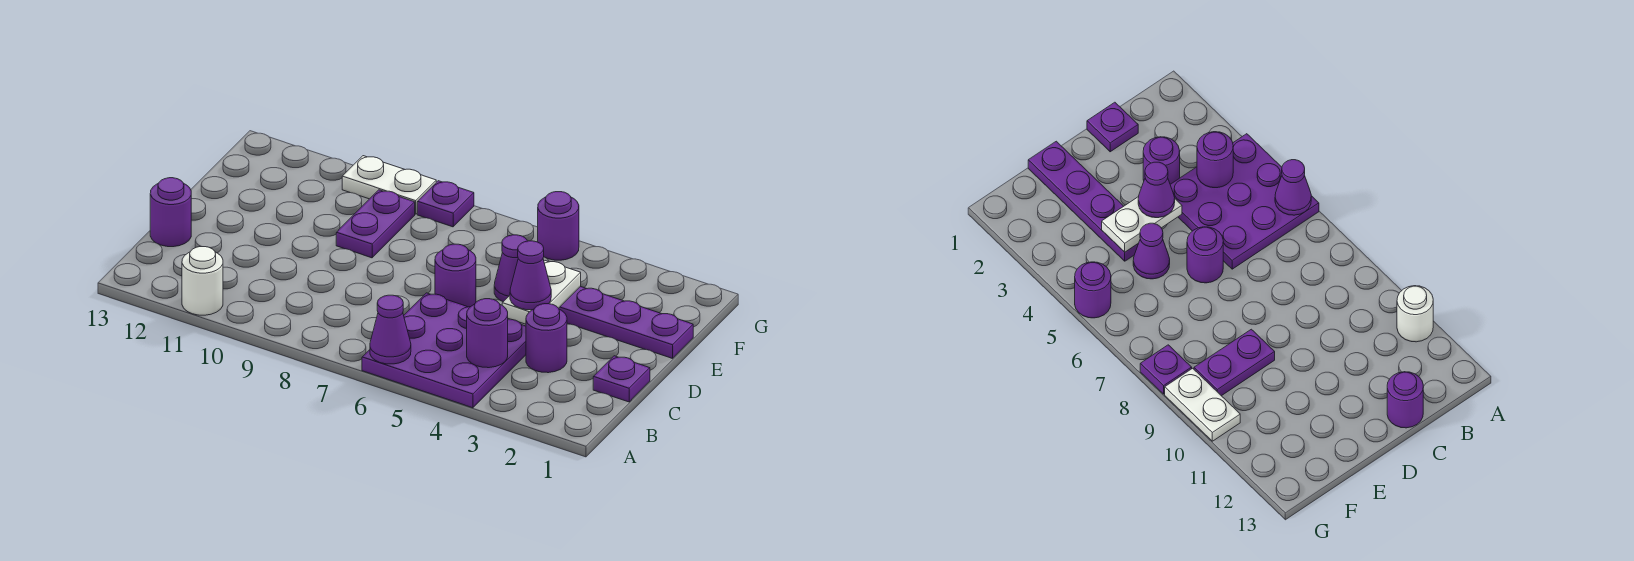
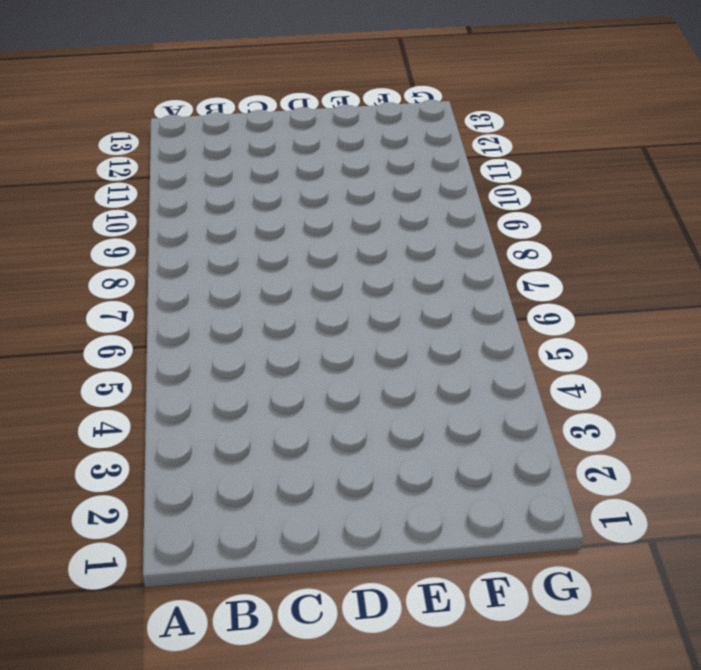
none -> purple plate A4:C6 level 1
none -> white round brick A11 level 1
none -> purple plate C1 level 1

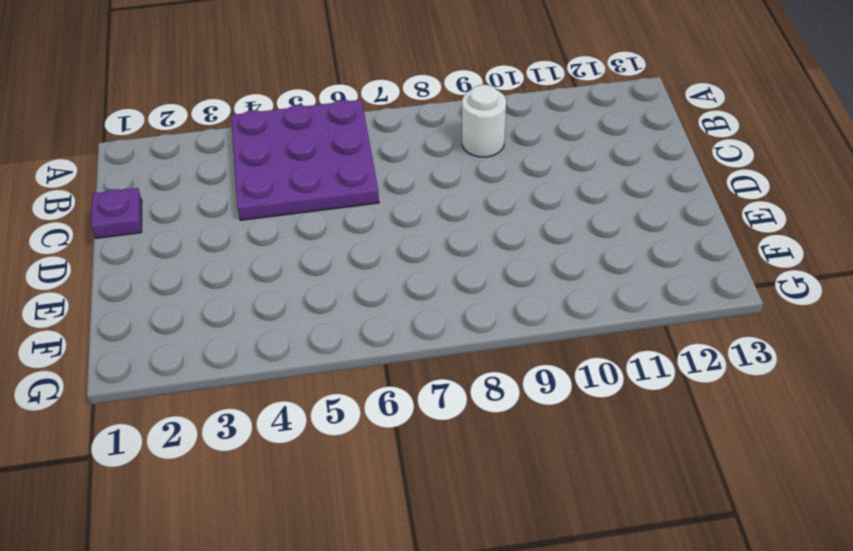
white round brick B9 level 1 -> white round brick A11 level 1
none -> purple round brick C3 level 1
none -> purple round brick C13 level 1
none -> purple round brick D6 level 1

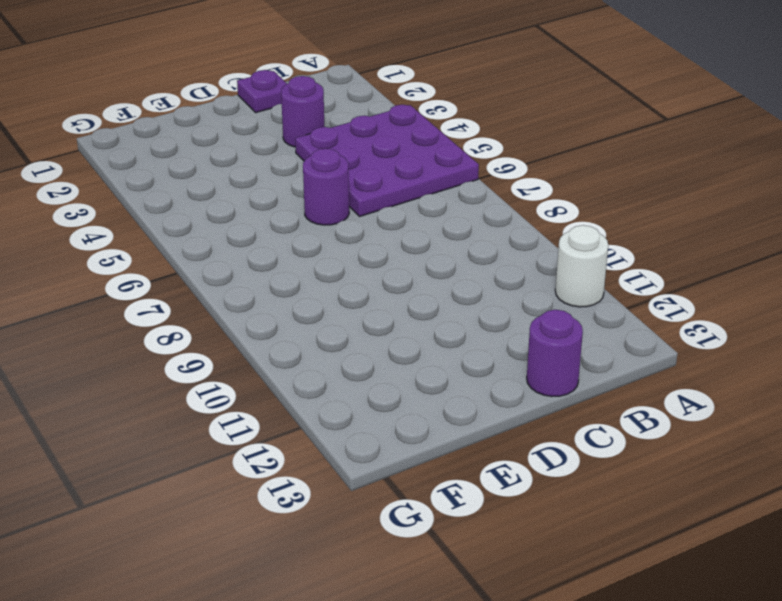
none -> purple plate E1:E4 level 1
none -> purple cone E5 level 1
none -> purple plate E9:F9 level 1

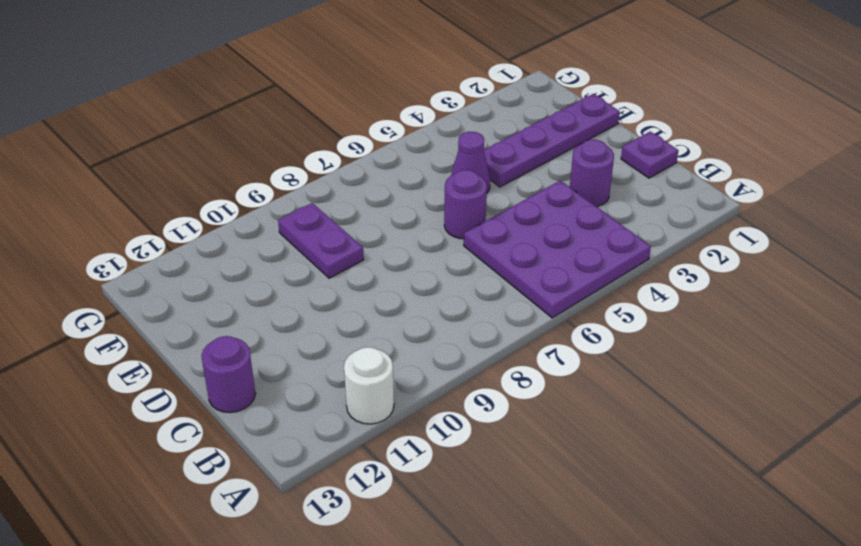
none -> purple round brick G5 level 1
none -> purple plate G8 level 1
none -> white plate G9:G10 level 1

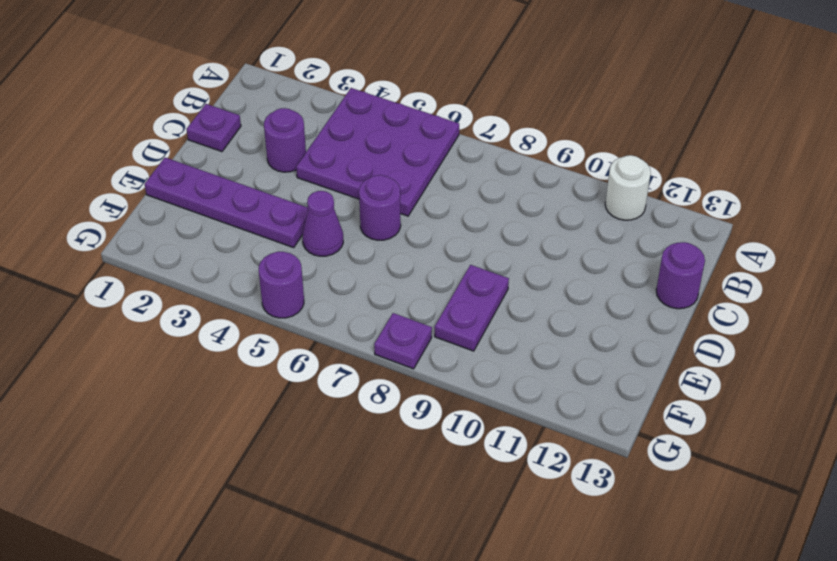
none -> white plate G9:G10 level 1
none -> purple cone A6 level 2
none -> purple round brick B4 level 2

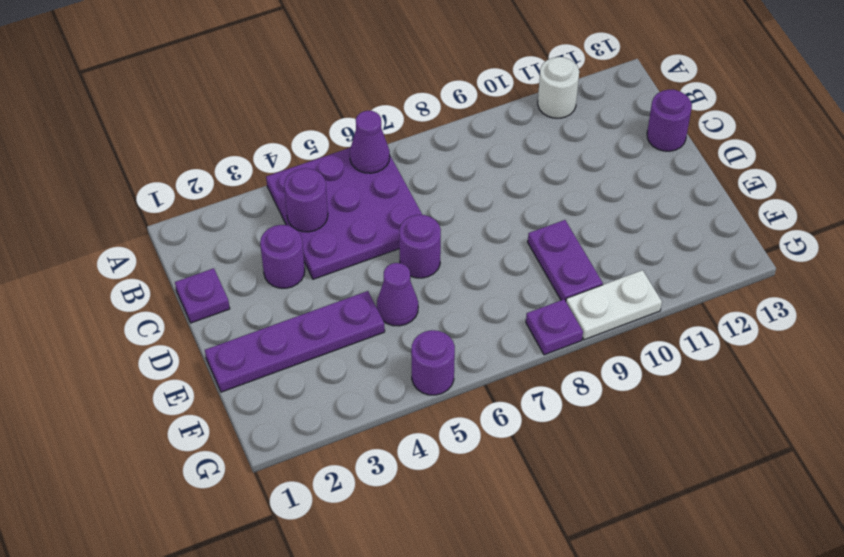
none -> white plate D4:E4 level 2
none -> purple cone D4 level 3

